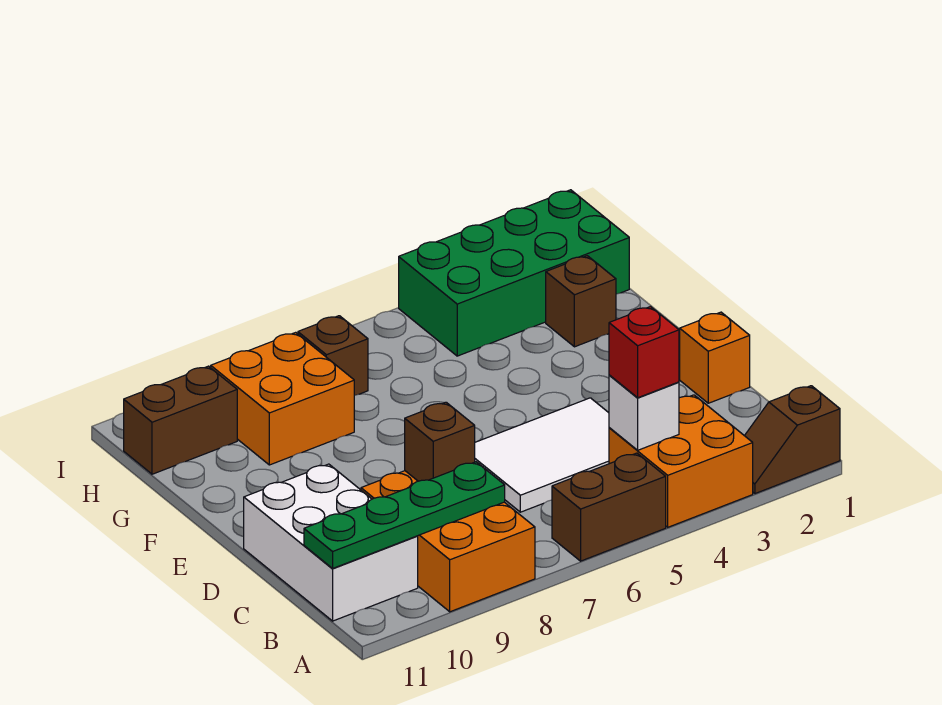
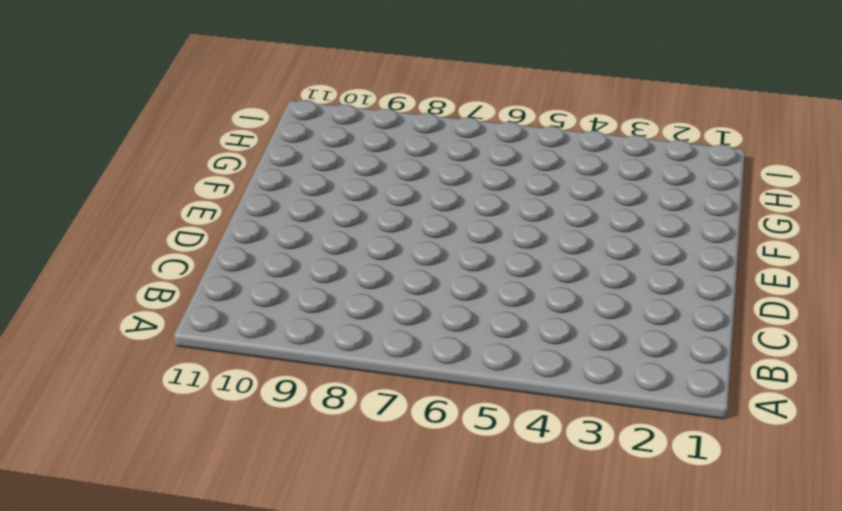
none -> brown slope A1:A2 level 1 top 1
none -> orange brick A3:B4 level 1
none -> brown brick A5:A6 level 1

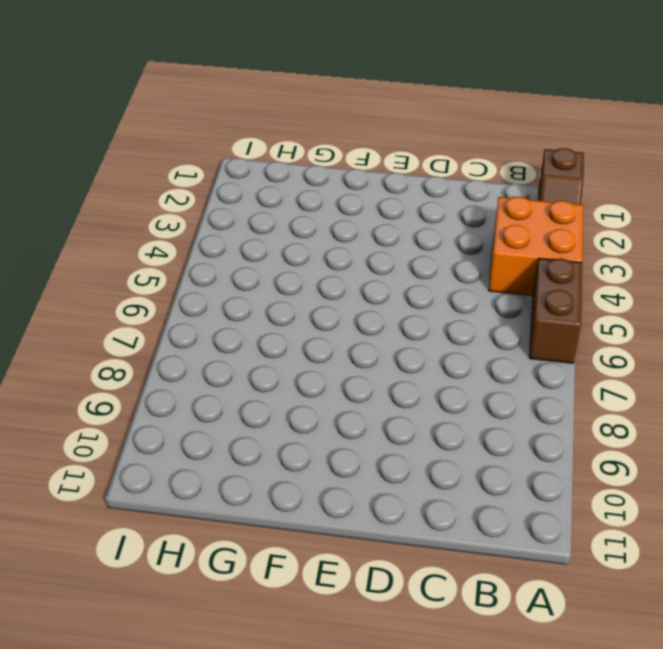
none -> orange brick A8:C9 level 1
none -> white brick B10:D11 level 1
none -> white tile C4:D6 level 1

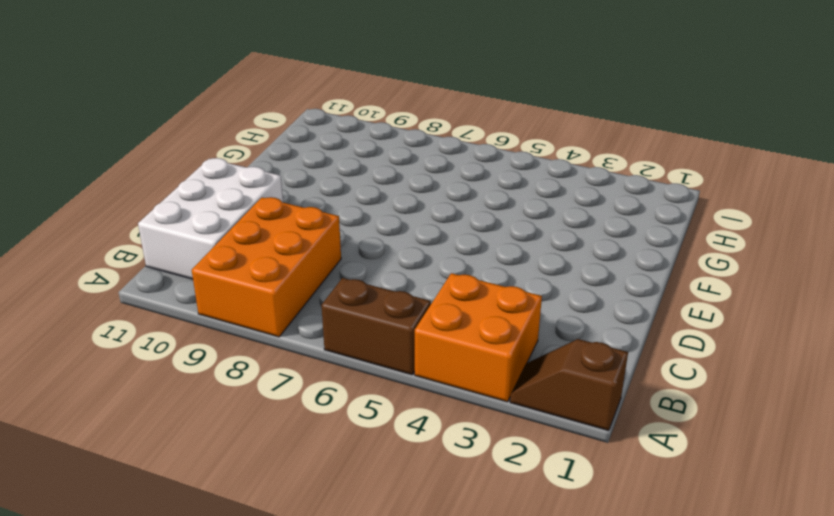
none -> white tile C4:D6 level 1
none -> orange brick D1 level 1
none -> brown brick G2 level 1

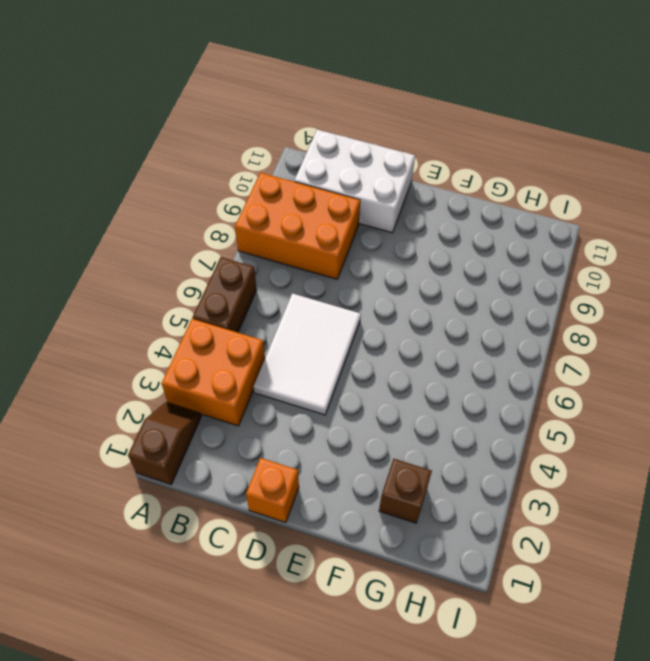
none -> orange brick G8:H9 level 1
none -> green brick H1:I4 level 1
none -> brown brick H7 level 1

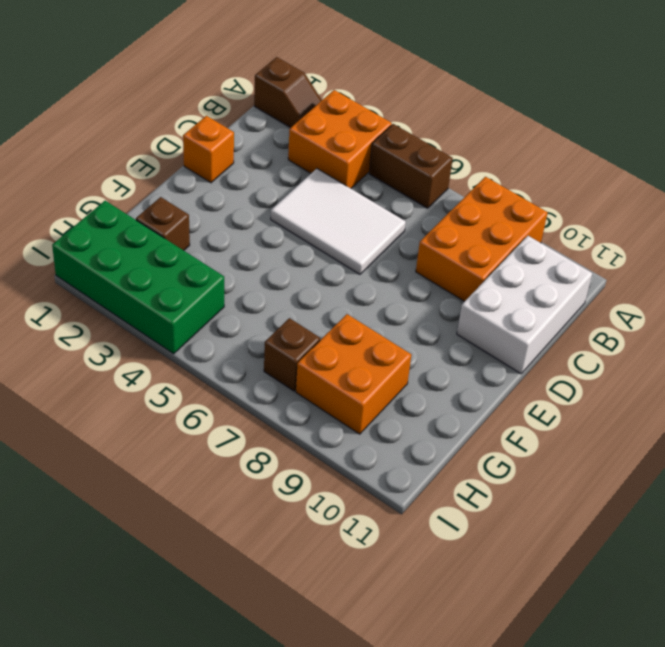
none -> brown brick H10:H11 level 1
none -> white brick B4 level 2
none -> green plate B8:B11 level 2

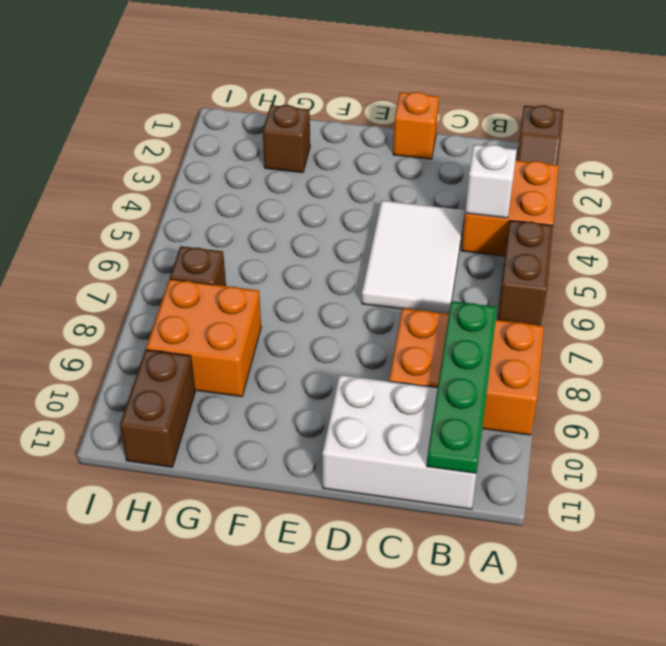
none -> green brick H1:I4 level 1
none -> brown brick C8 level 2
none -> red brick B4 level 3

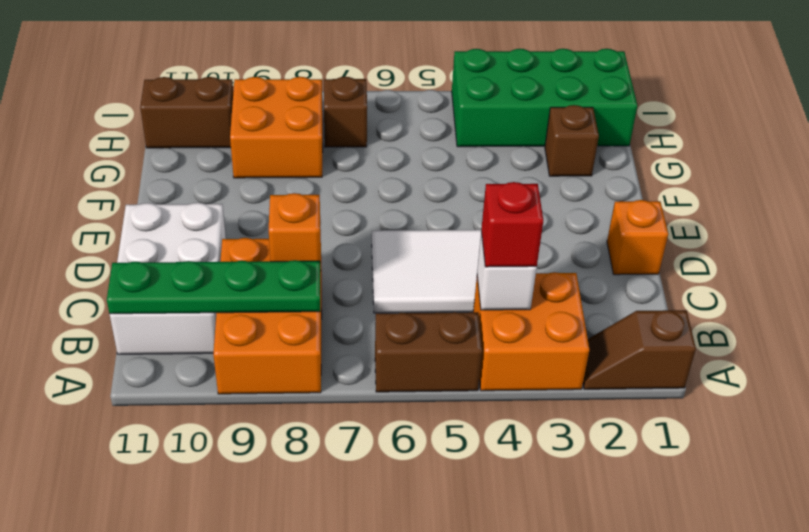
orange brick C8 level 2 -> brown brick C8 level 2

